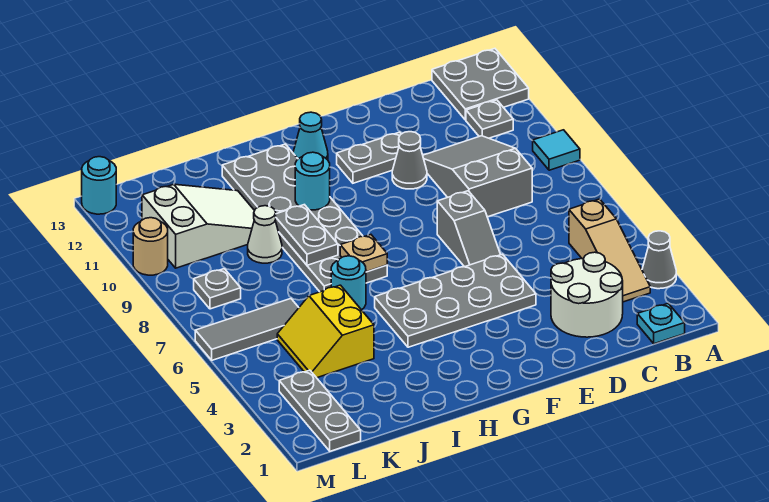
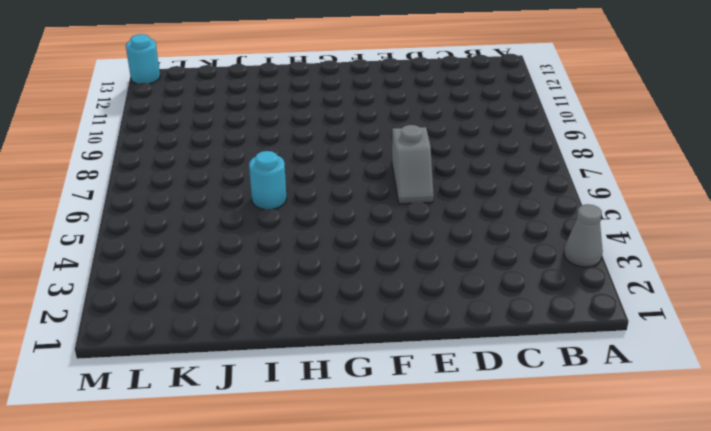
none -> cyan tile A9 level 1
none -> grey plate A12:B13 level 1
none -> cyan plate B1 level 1

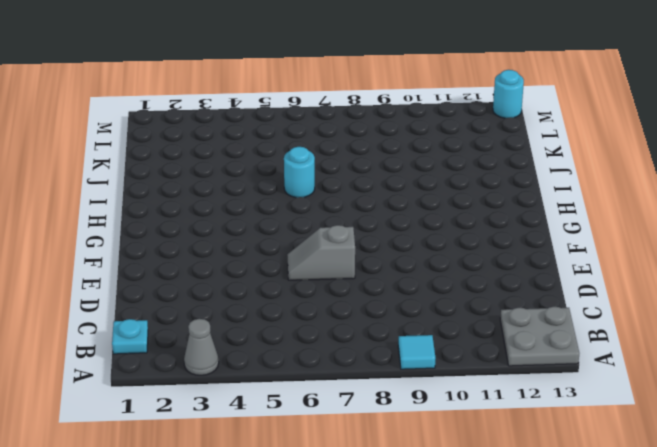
none -> tan slope B3:B5 level 1 top 5
none -> grey plate B11 level 1
none -> white round brick C2:D3 level 1

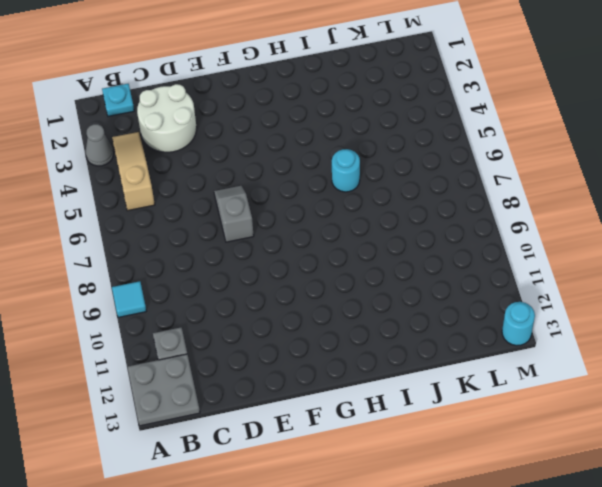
none -> grey slope C8:D10 level 1 top 8
none -> grey plate E4:H5 level 1
none -> grey cone E10 level 1

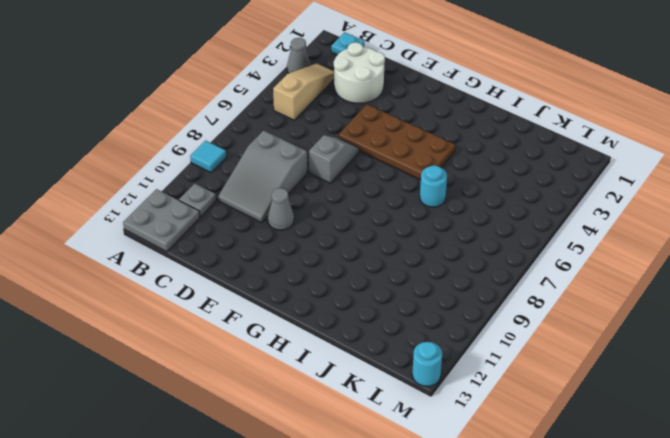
brown plate E4:H5 level 1 -> grey plate E4:H5 level 1
none -> grey plate E11:F11 level 1
none -> cyan cone G12 level 1
none -> grey plate H7:I12 level 1

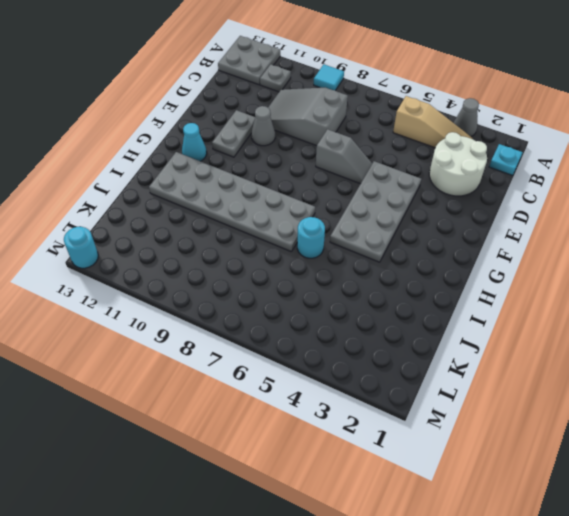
none -> yellow slope J4:K5 level 1 top J
none -> white cone J9 level 1
none -> white slope J10:L11 level 1 top L

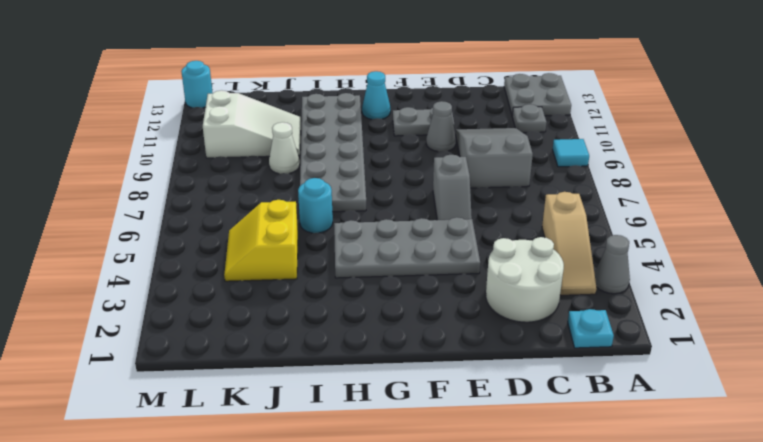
none -> grey tile K6:M6 level 1
none -> grey plate L1:L3 level 1
none -> grey plate L8 level 1

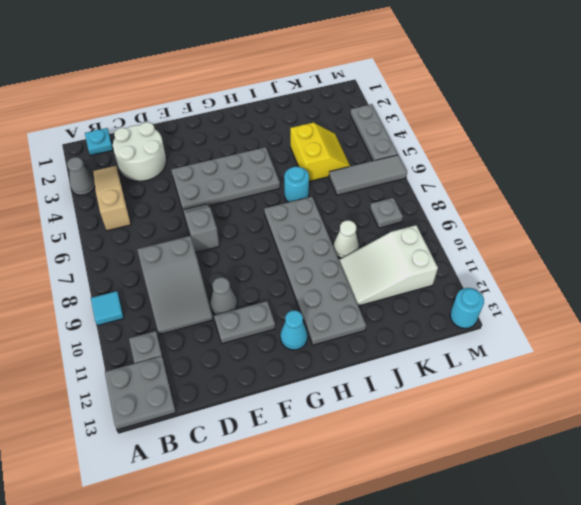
grey plate M3:M5 level 1 -> grey plate L1:L3 level 1
none -> tan round brick M10 level 1
none -> tan plate H7 level 2
none -> cyan round brick H10 level 2

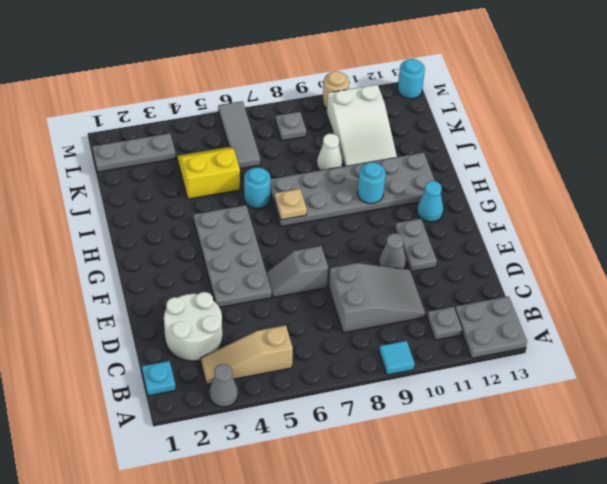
none -> grey plate I8:I9 level 2

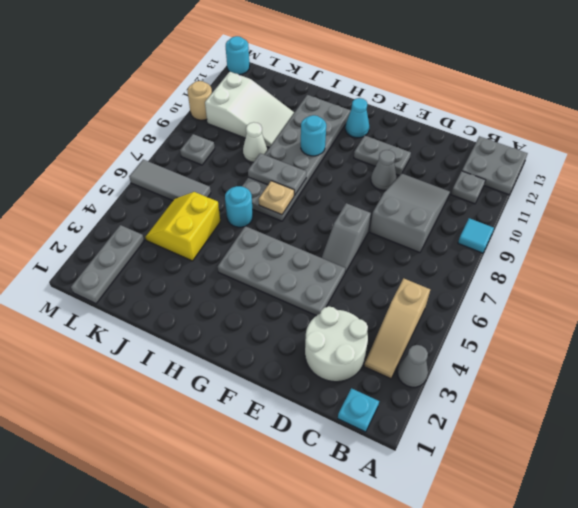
grey plate H8:I8 level 2 -> grey plate I8:I9 level 2

